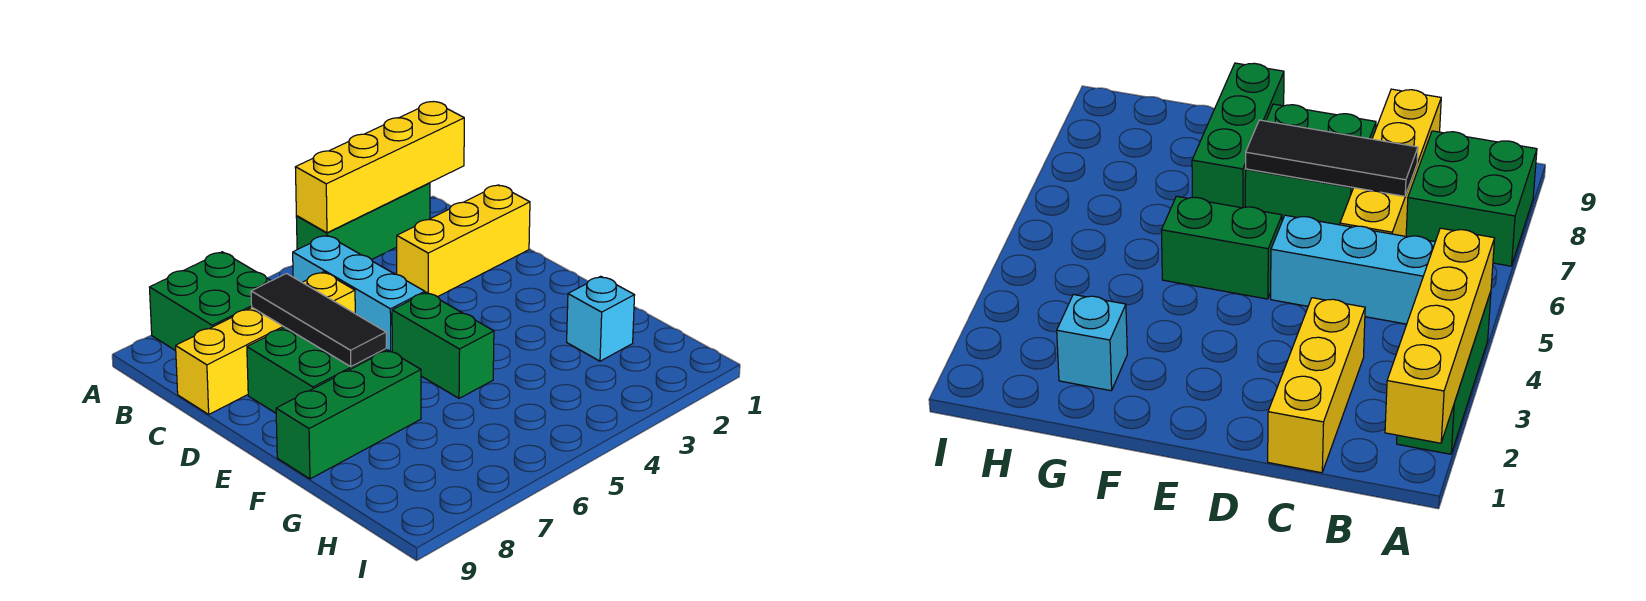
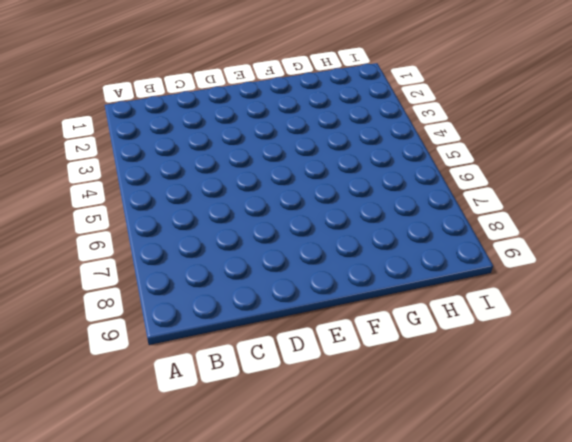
none -> green brick A2:A4 level 1
none -> green brick A7:B8 level 1

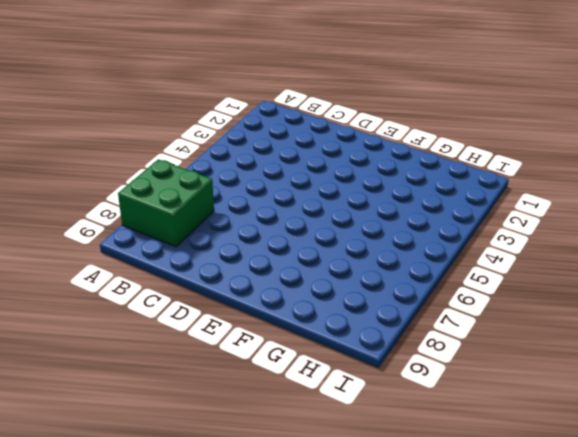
none -> green brick A2:A4 level 1
none -> cyan brick B5:D5 level 1

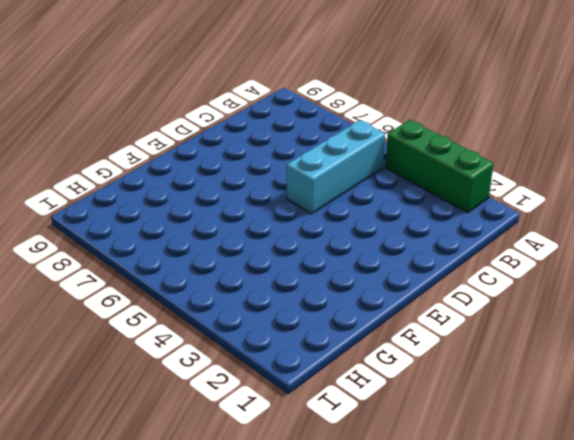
none -> green brick A7:B8 level 1
none -> yellow brick C1:C3 level 1

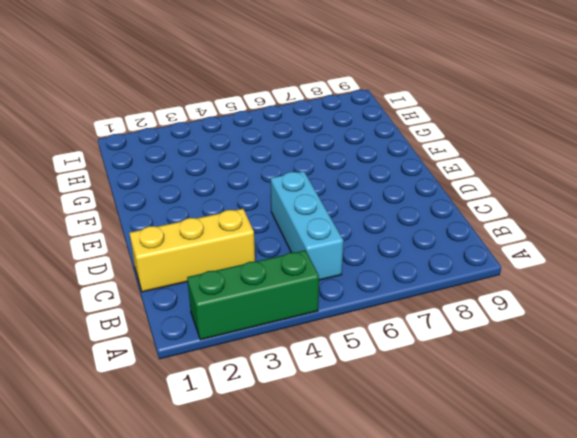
none -> green brick A7:B8 level 1
none -> yellow brick C6:C9 level 1

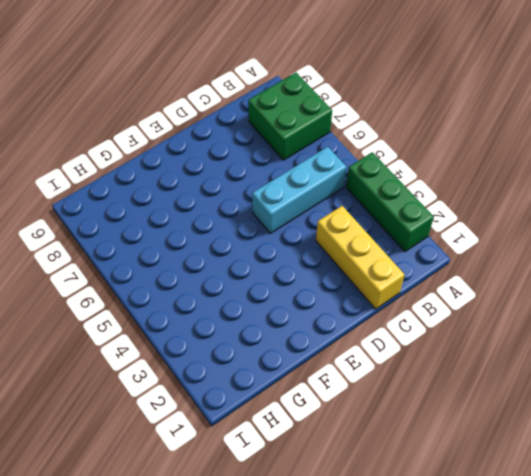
none -> yellow brick C6:C9 level 1
none -> green brick D7:E8 level 1

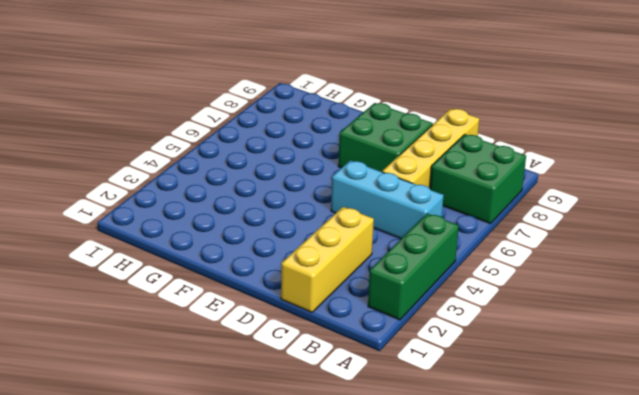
none -> green brick E5:F5 level 1
none -> green brick F7:F9 level 1

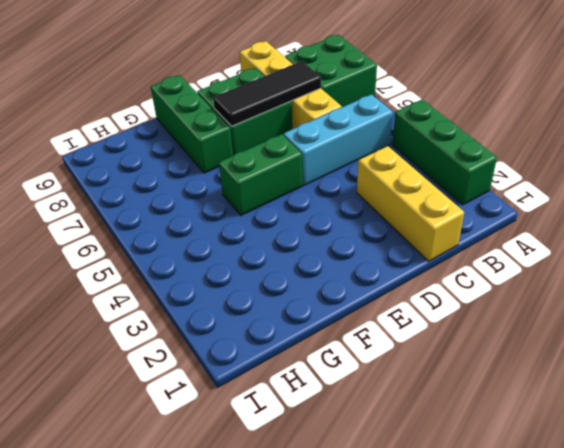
none -> cyan brick G2 level 1
none -> yellow brick A1:A4 level 2

